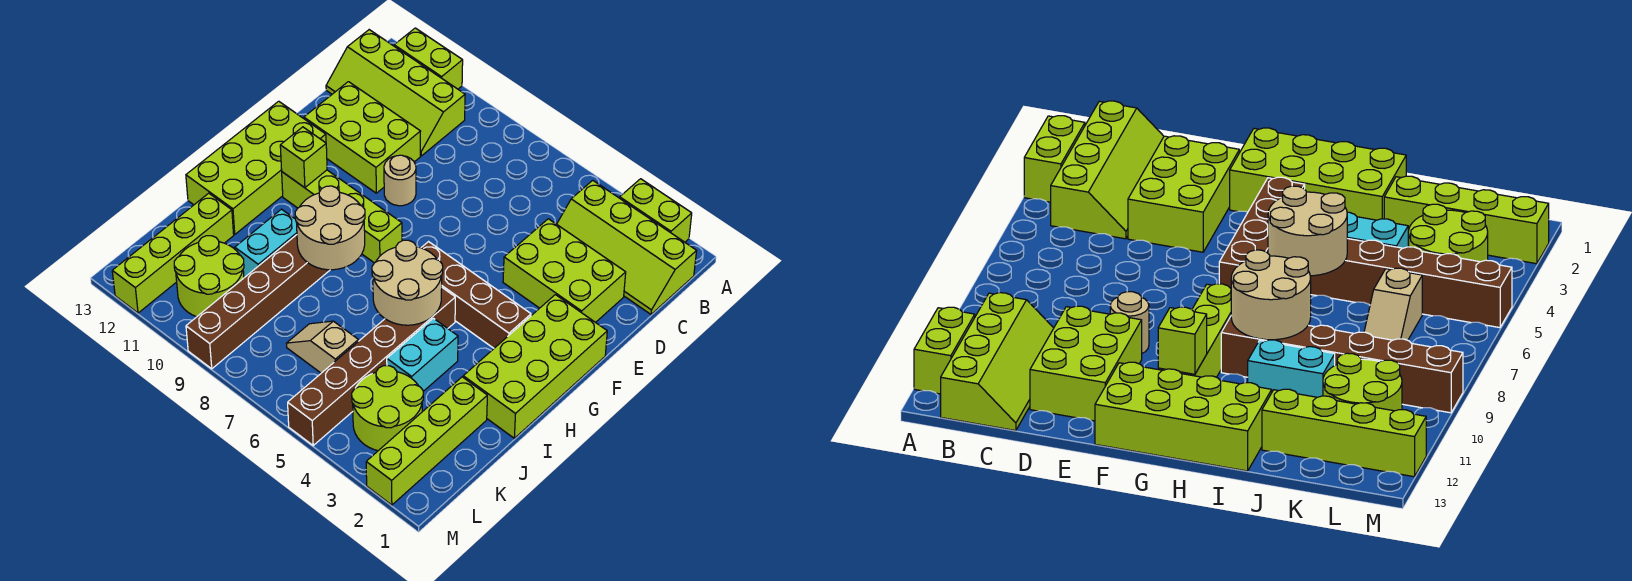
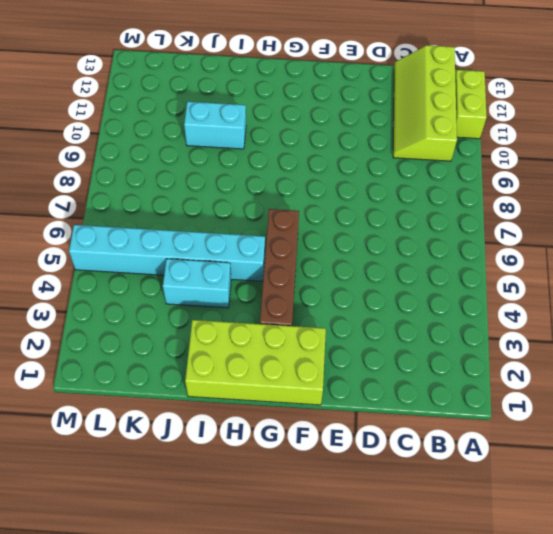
cyan brick H5:M5 level 1 -> brown brick H5:M5 level 1
none -> lime brick A2:A3 level 1
none -> lime slope B1:C4 level 1 top B
none -> lime brick D2:E4 level 1

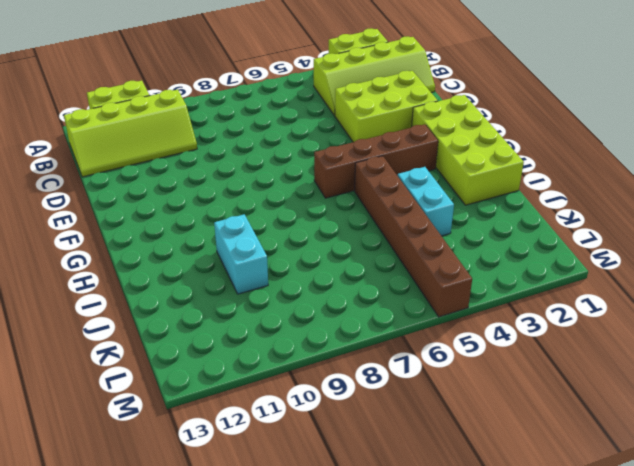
none -> lime brick D10:E12 level 1
none -> tan round brick E9 level 1
none -> lime brick F12:I13 level 1

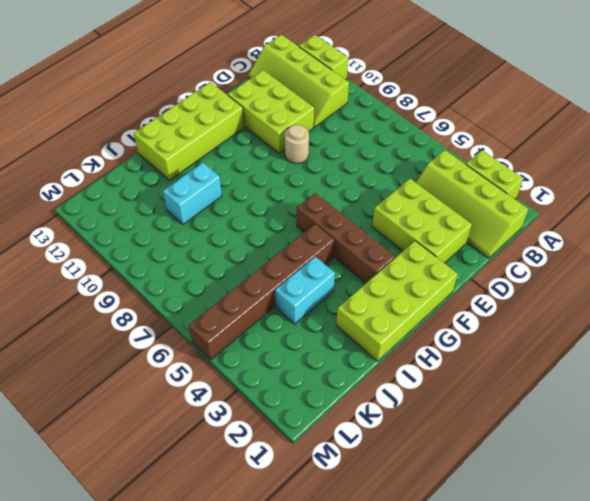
none -> lime brick G8:G11 level 1
none -> brown brick H9:M9 level 1
none -> lime brick J2:M2 level 1

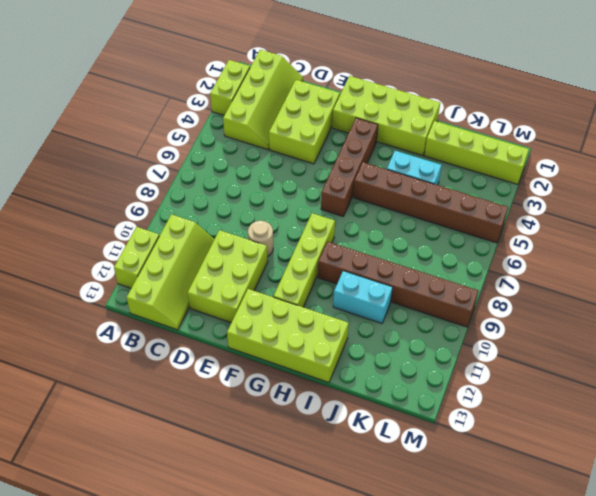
none -> lime brick J12:M12 level 1
none -> lime round brick K3:L4 level 1
none -> tan slope K6:K7 level 1 top 6

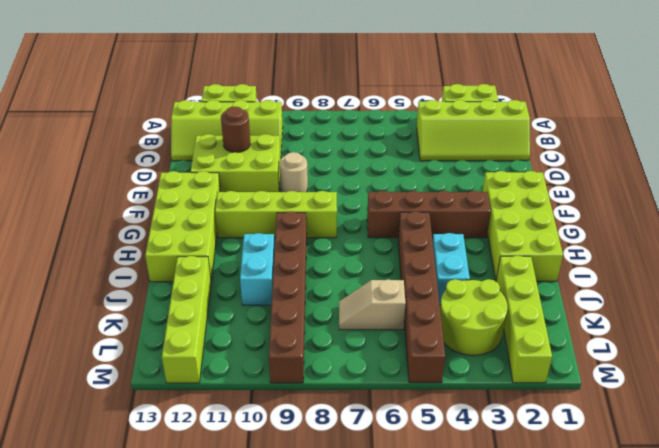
brown round brick D11 level 2 -> none
none -> lime brick D2:E4 level 1
none -> lime round brick K10:L11 level 1
none -> lime brick G11 level 2

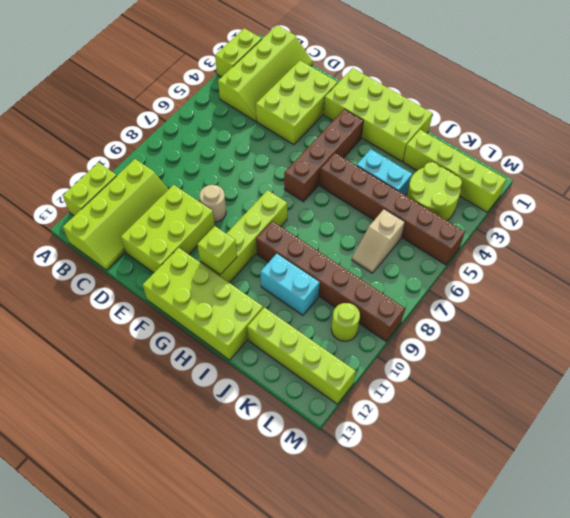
lime round brick L10 level 1 -> lime round brick K10:L11 level 1
none -> tan round brick H5:I6 level 2
none -> tan round brick H8:I9 level 2

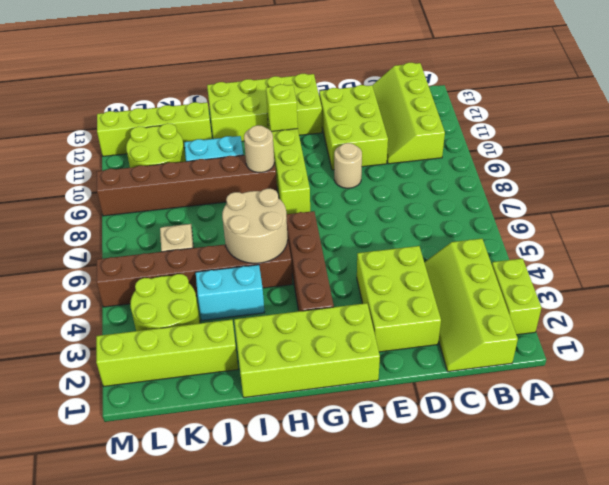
tan round brick H9 level 2 -> tan round brick H8:I9 level 2
none -> lime brick A11:A12 level 1

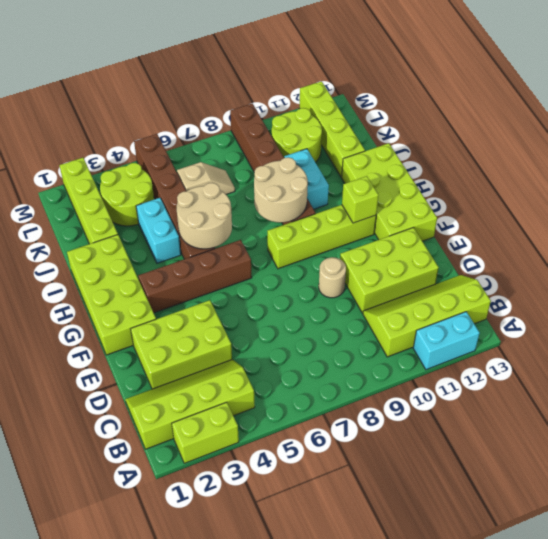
cyan brick A11:A12 level 1 -> lime brick A11:A12 level 1

